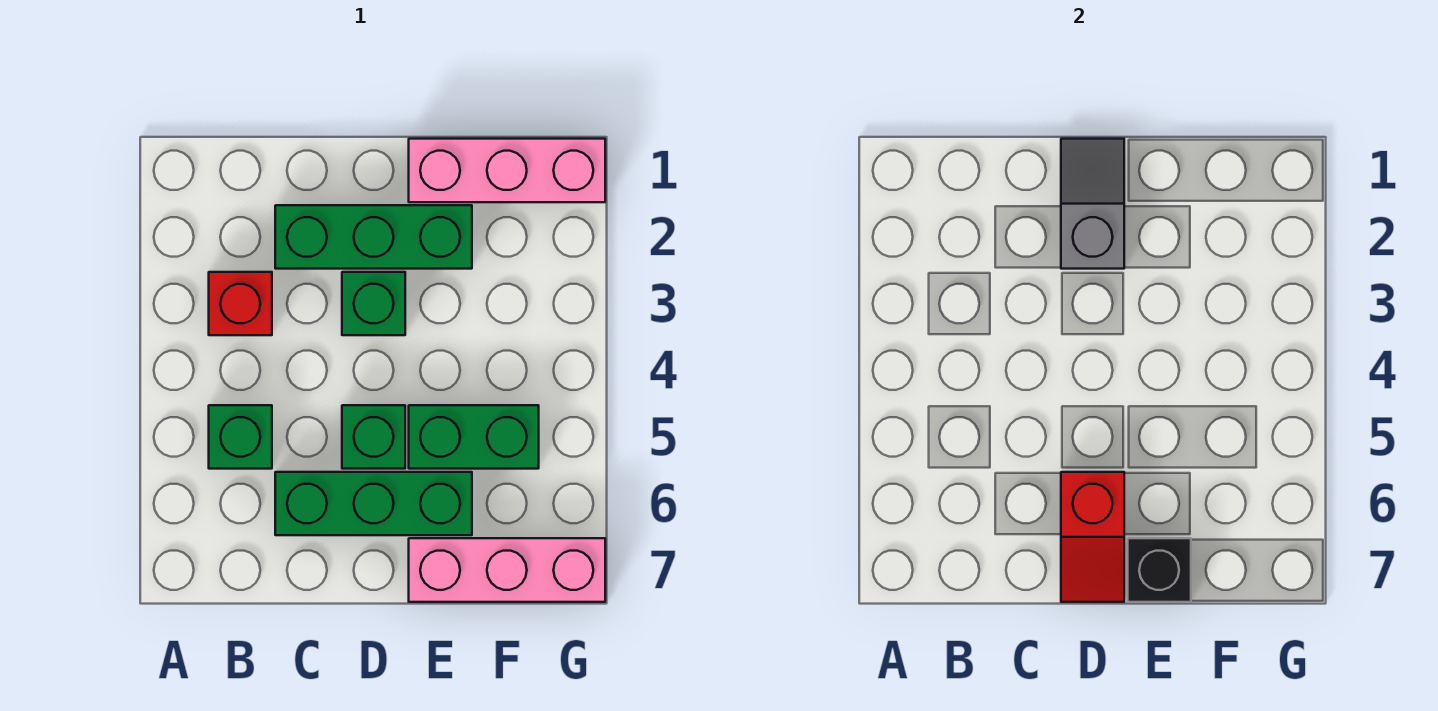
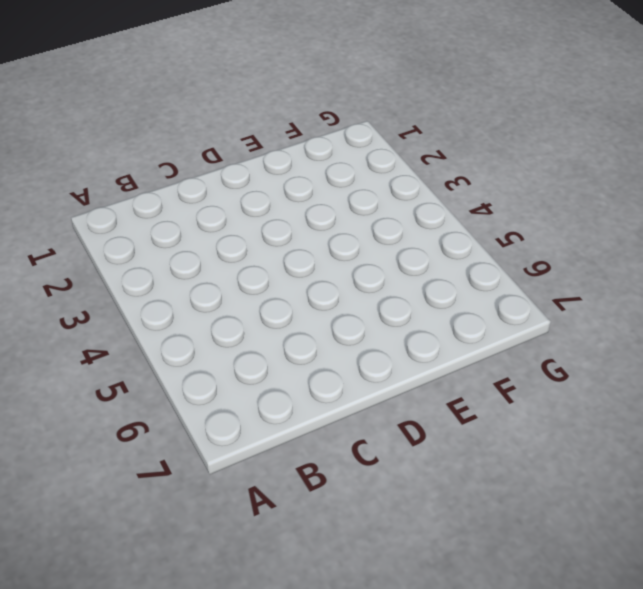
none -> red brick B3 level 1
none -> green brick B5 level 1
none -> green brick C2:E2 level 1

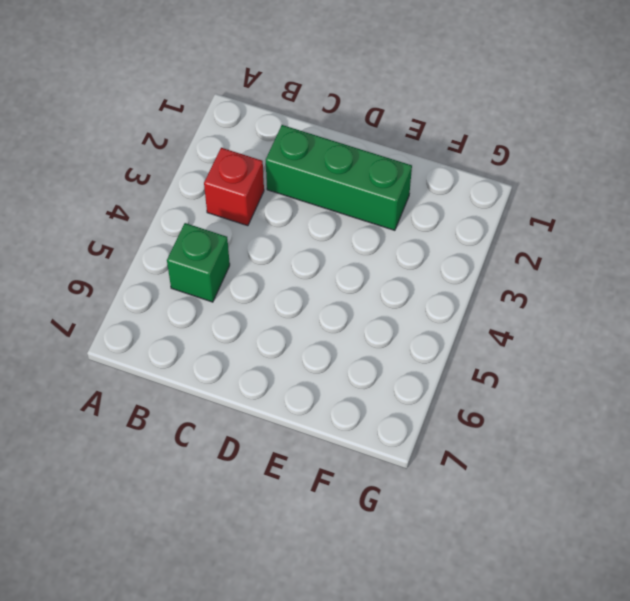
none -> green brick C6:E6 level 1
none -> green brick D3 level 1
none -> green brick D5 level 1

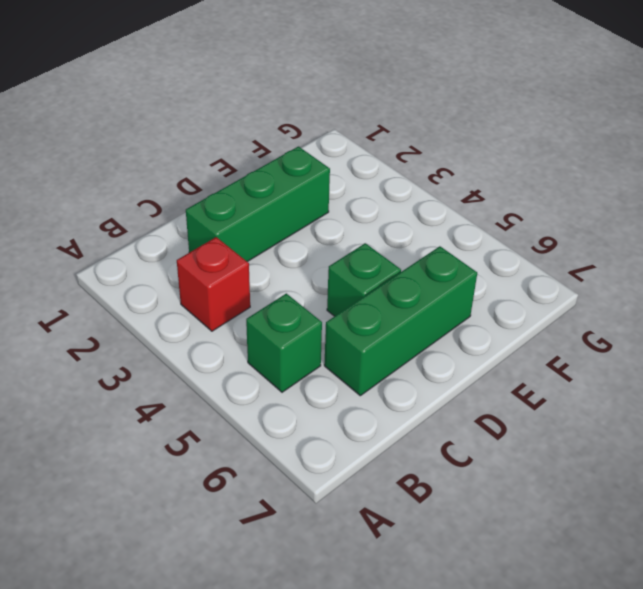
none -> green brick D3 level 1
none -> pink brick E1:G1 level 1
none -> green brick E5:F5 level 1

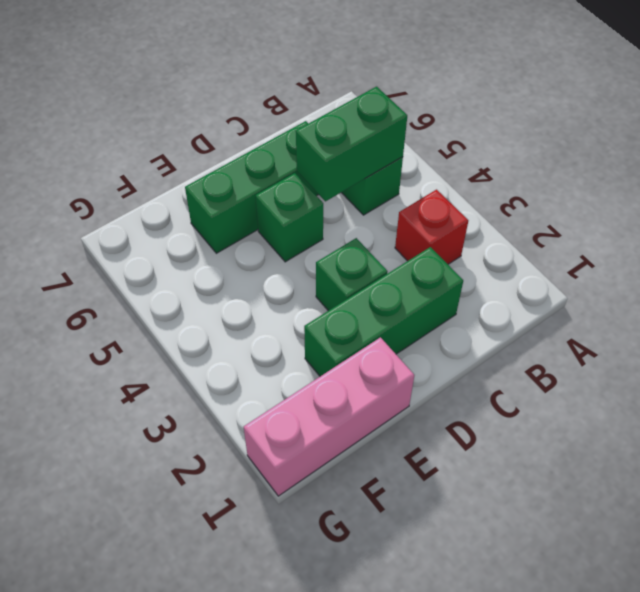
green brick B5:C5 level 2 -> green brick E5:F5 level 1
none -> pink brick E7:G7 level 1
none -> grey slope D1:D2 level 2 top 2
none -> red slope D6:D7 level 2 top 6

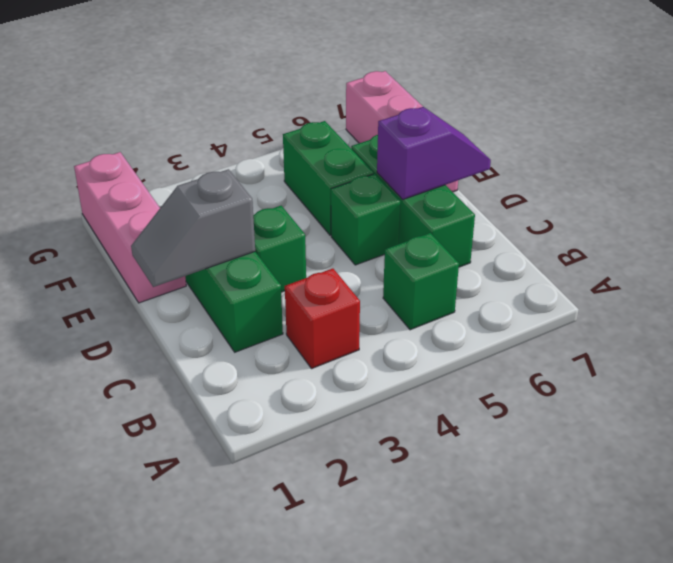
purple slope D6:D7 level 2 top 6 -> red slope D6:D7 level 2 top 6
none -> black brick E7 level 2

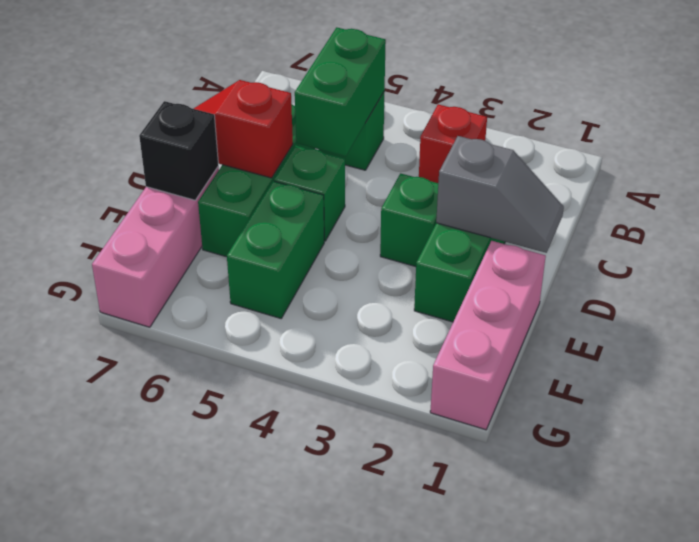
green brick B5:C5 level 2 -> none

